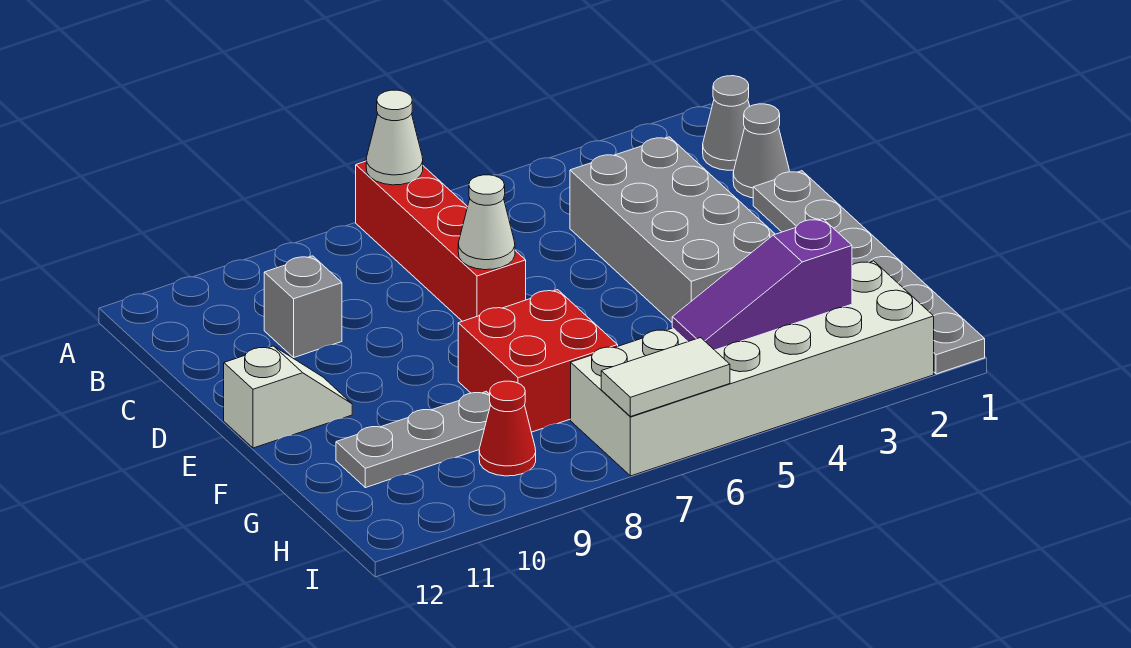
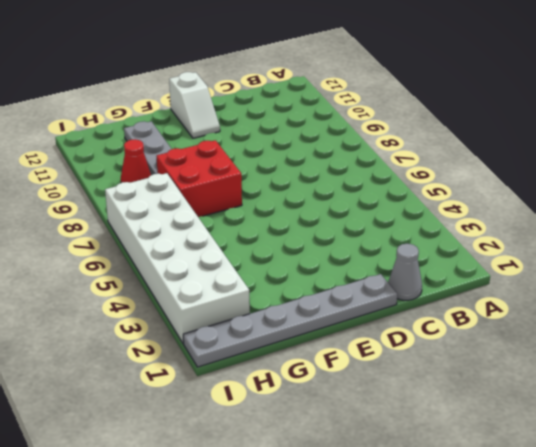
none -> red brick A7:D7 level 1
none -> grey cone B1 level 1
none -> grey brick C3:F4 level 1

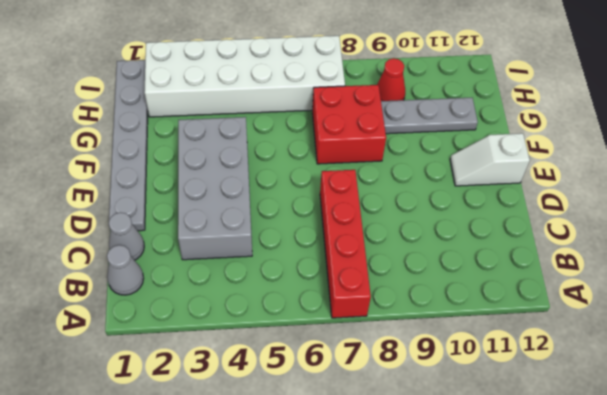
none -> grey brick C10 level 1
none -> white cone A7 level 2
none -> white cone D7 level 2

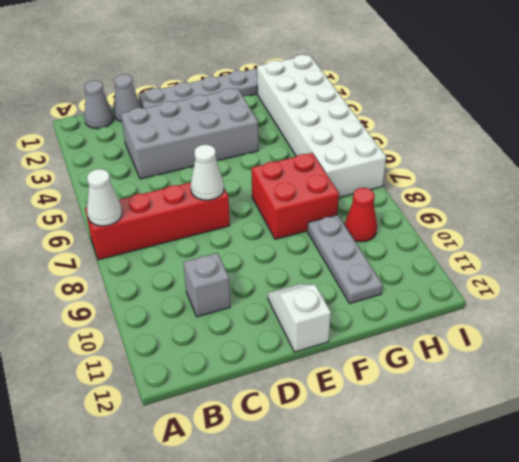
none -> purple slope H3:H5 level 2 top 3
none -> white tile I6:I7 level 2

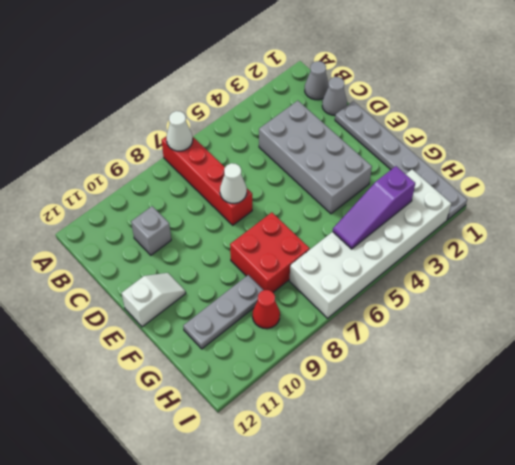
none -> white tile I6:I7 level 2

